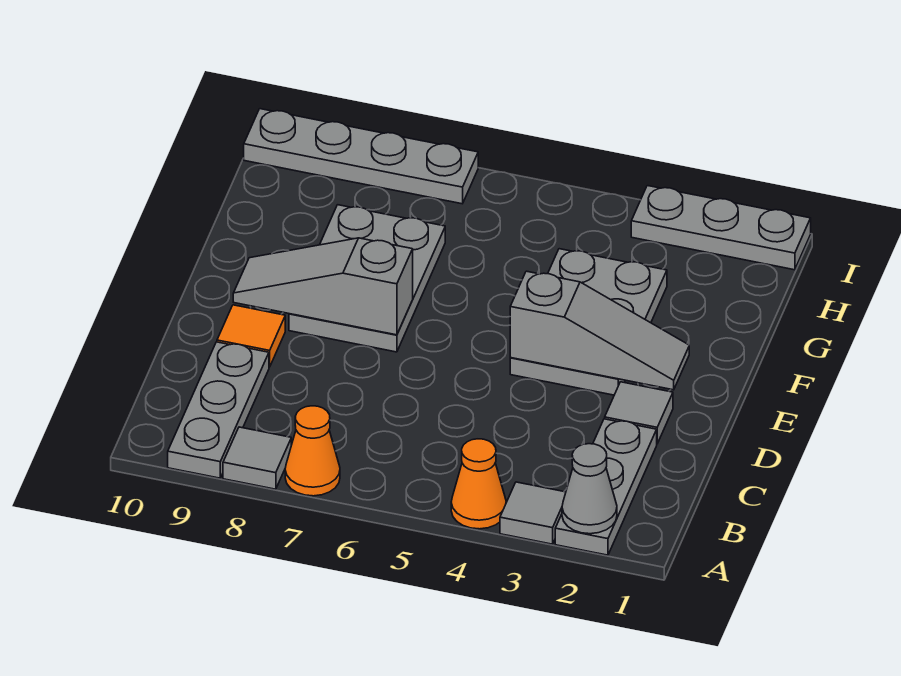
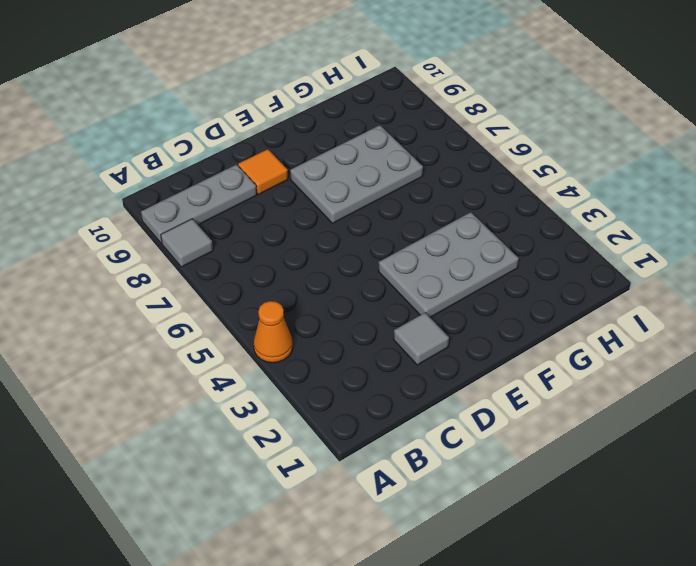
none -> grey plate A2:C2 level 1
none -> grey tile A3 level 1
none -> orange cone A7 level 1

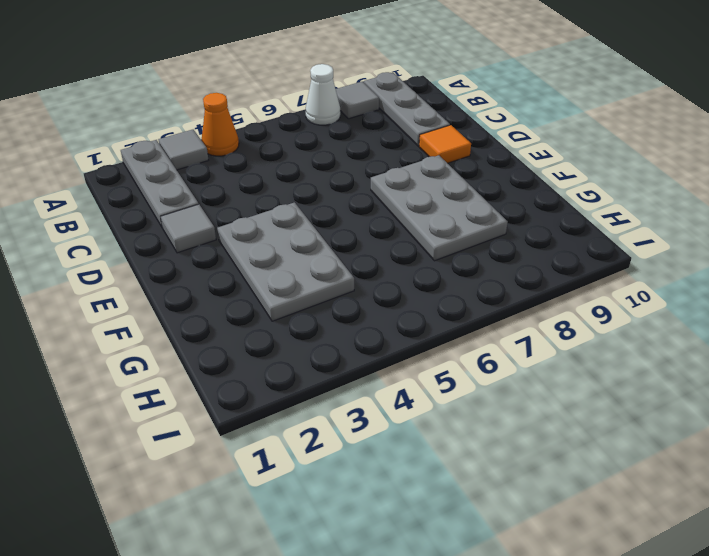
white cone A7 level 1 -> orange cone A7 level 1
none -> grey plate I1:I3 level 1
none -> grey plate I7:I10 level 1
none -> grey cone A2 level 2

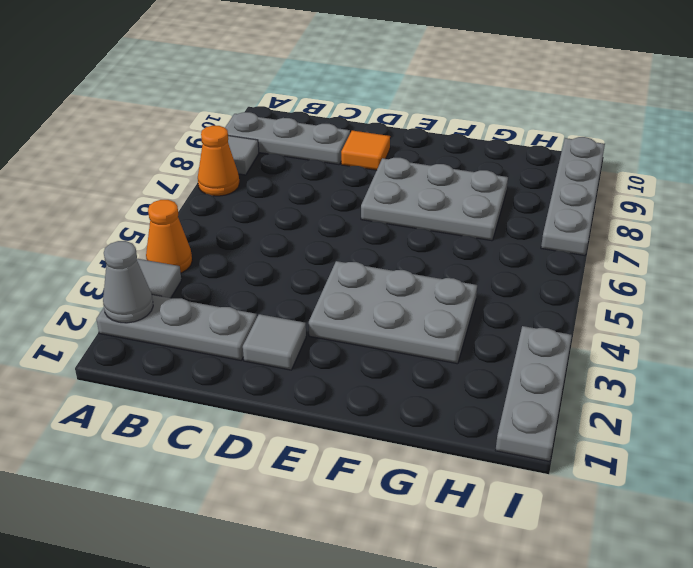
none -> grey slope E2:E4 level 2 top 4
none -> grey slope E7:E9 level 2 top 7

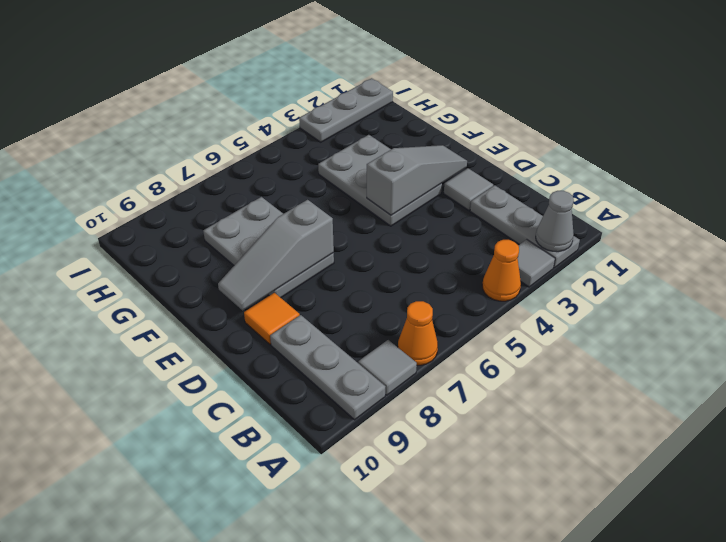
none -> grey plate I7:I10 level 1

